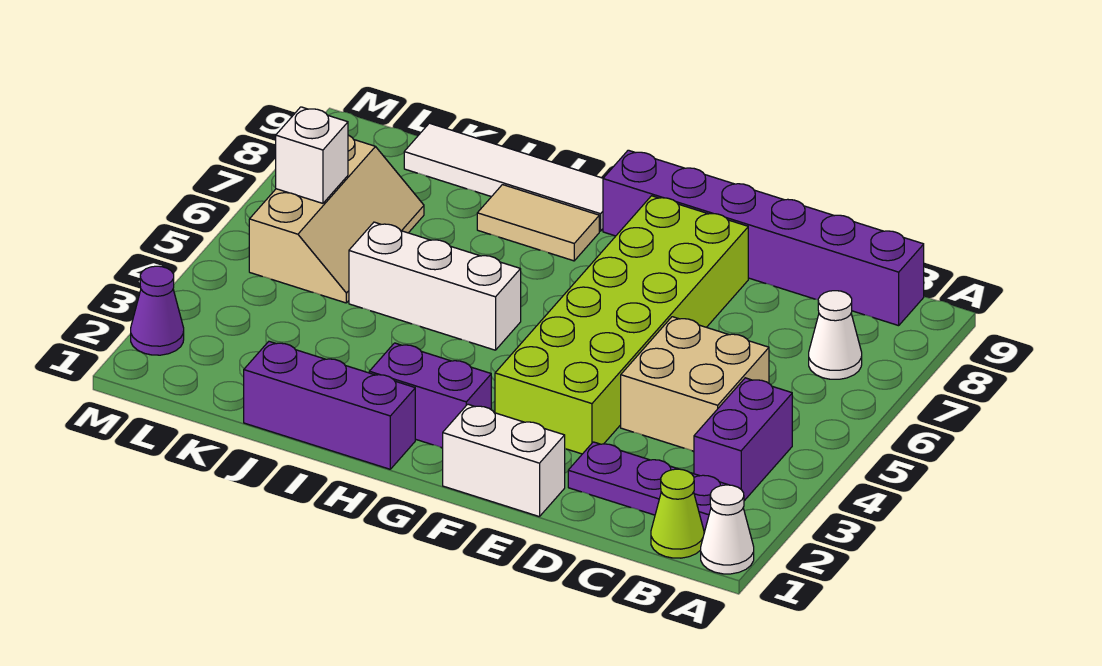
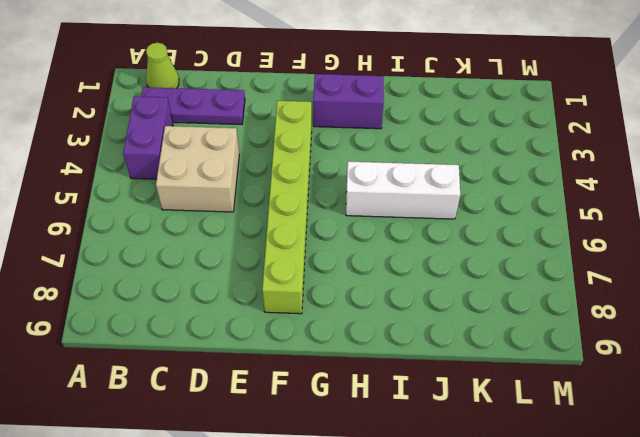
lime brick F3:F8 level 1 -> lime brick E3:F8 level 1
none -> white cone A1 level 1
none -> white cone B7 level 1
none -> purple brick B9:G9 level 1

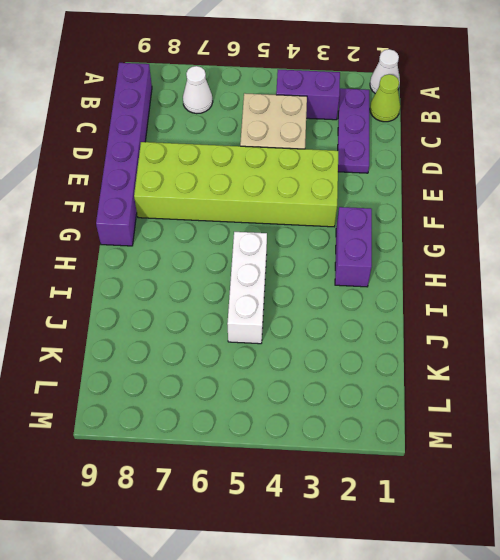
none -> white brick E1:F1 level 1
none -> purple brick H1:J1 level 1
none -> tan tile H8:I8 level 1

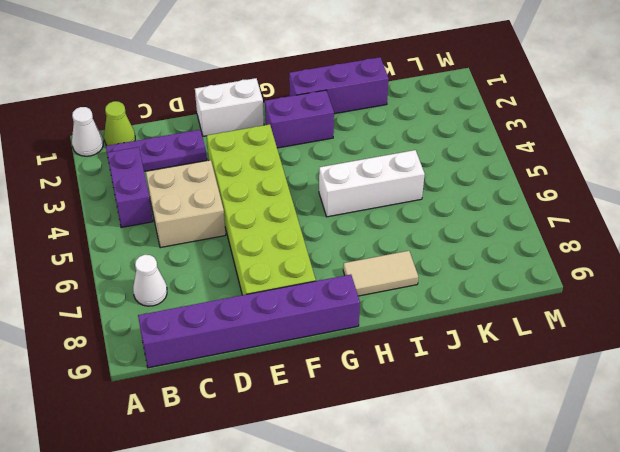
none -> white tile H9:K9 level 1
none -> tan slope K5:L7 level 1 top L
none -> purple cone M2 level 1

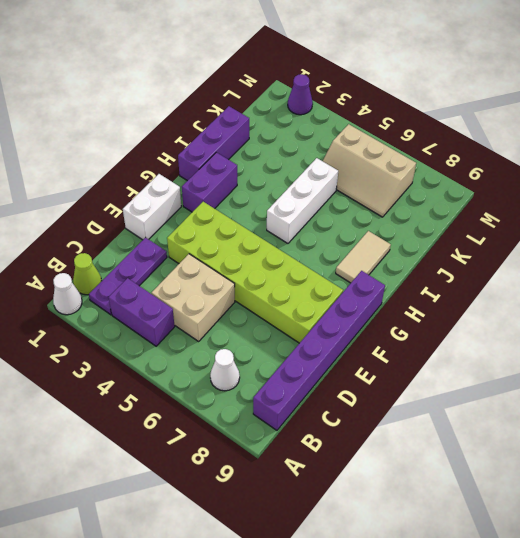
none -> white tile H9:K9 level 1
none -> white brick L6 level 2

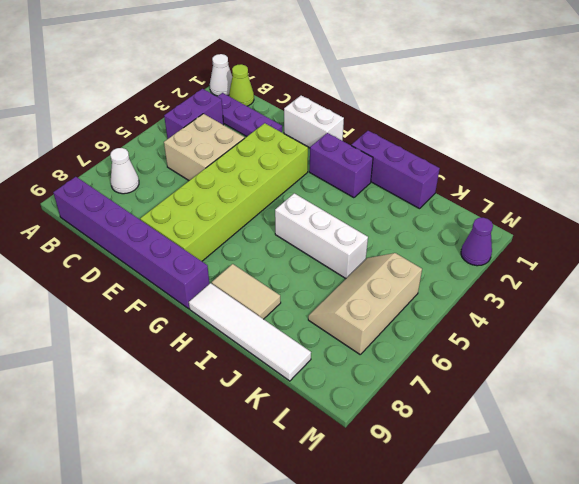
none -> white brick L6 level 2

